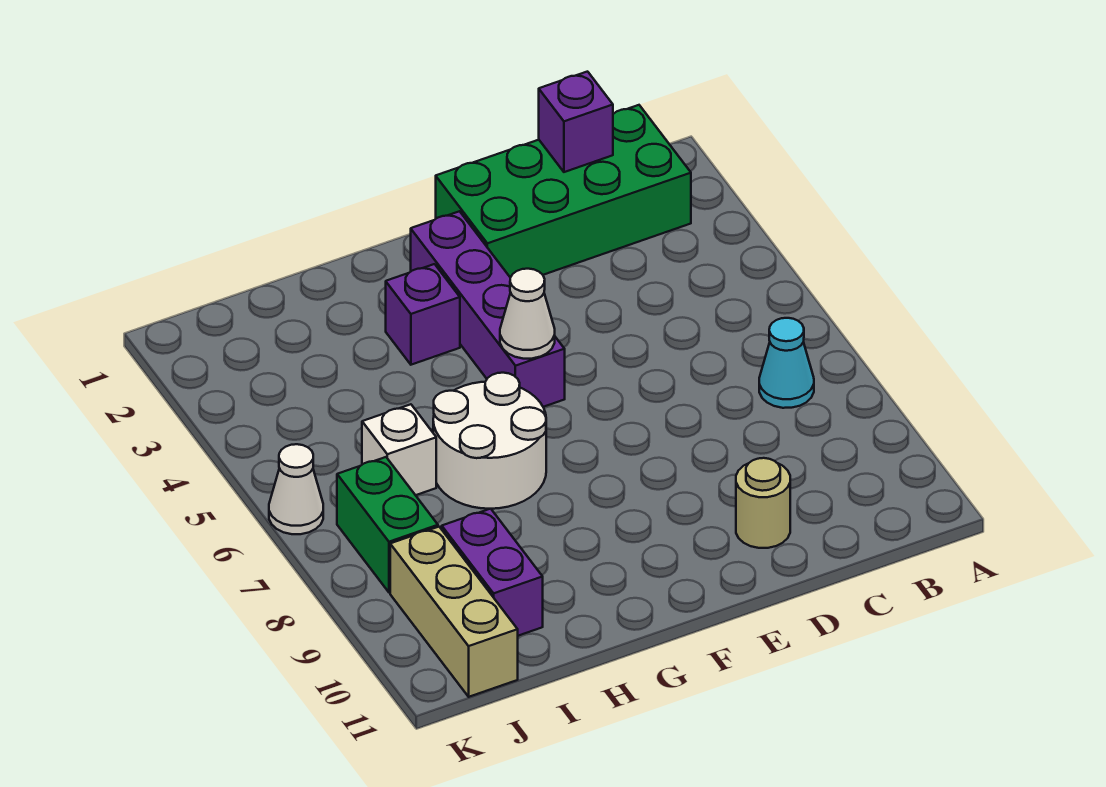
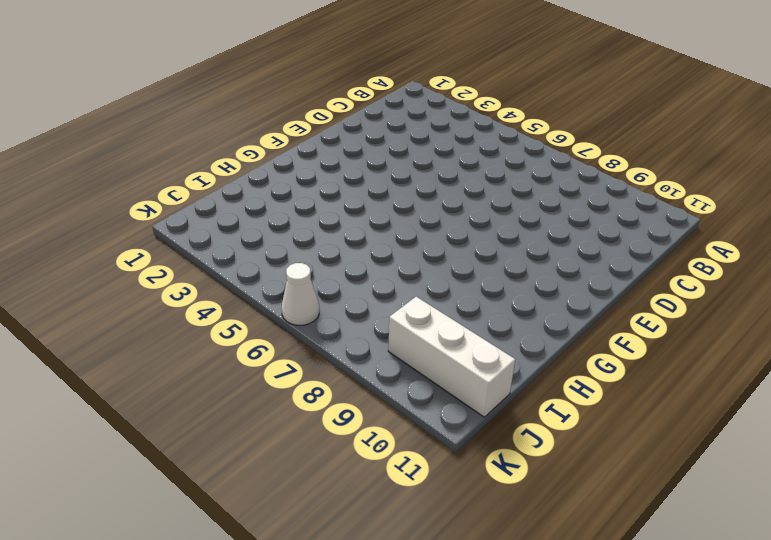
white brick J9:J11 level 1 -> tan brick J9:J11 level 1
none -> green brick B1:E2 level 1
none -> cyan cone B7 level 1
none -> tan round brick D10 level 1

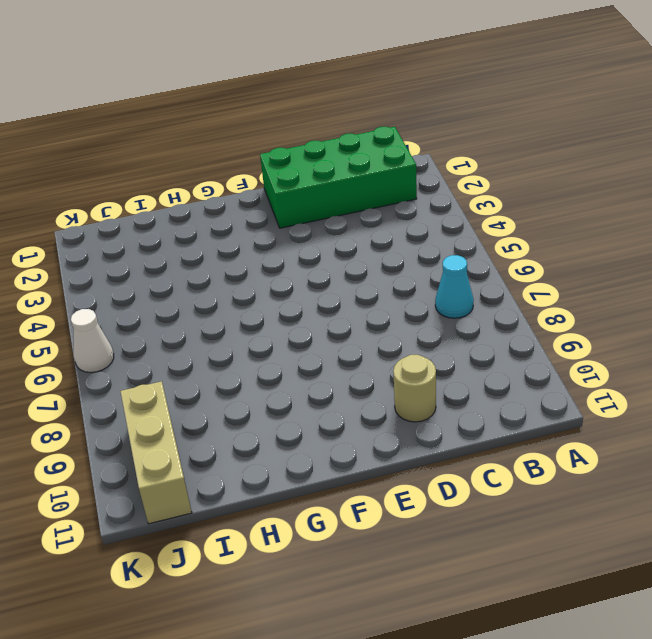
none -> purple brick F2:F5 level 1
none -> purple brick G3 level 1
none -> white round brick G6:H7 level 1

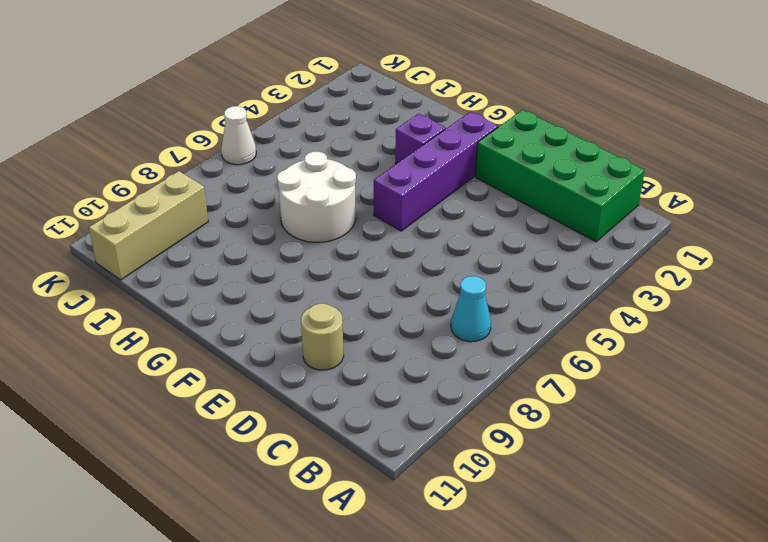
none -> white brick I6 level 1
none -> purple brick I9:I10 level 1
none -> green brick J7:J8 level 1

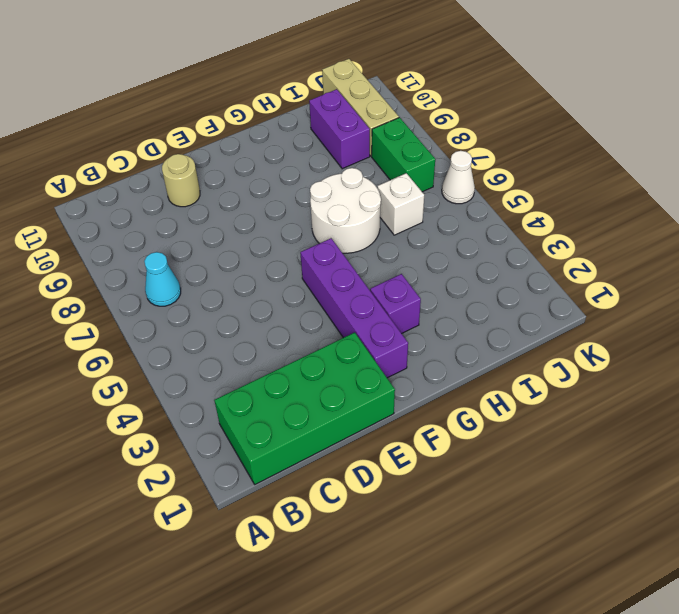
none -> purple brick C1 level 2
none -> white cone F5 level 2

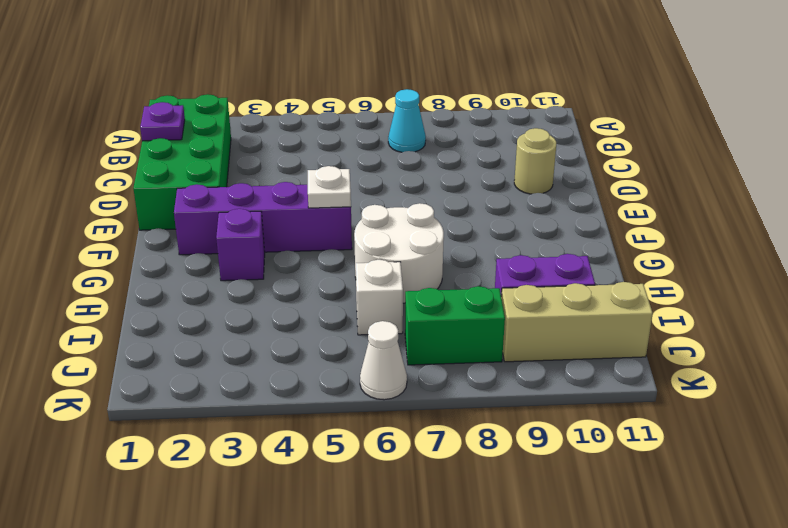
purple plate C1 level 2 -> purple brick C1 level 2
white plate F5 level 2 -> white cone F5 level 2

